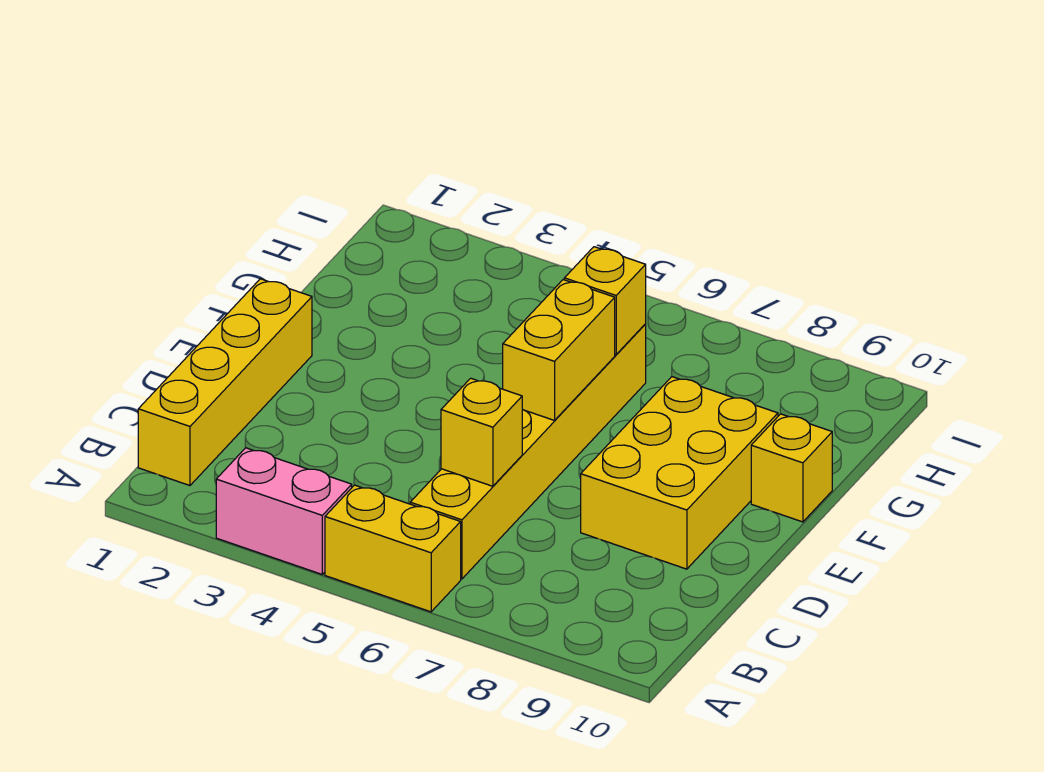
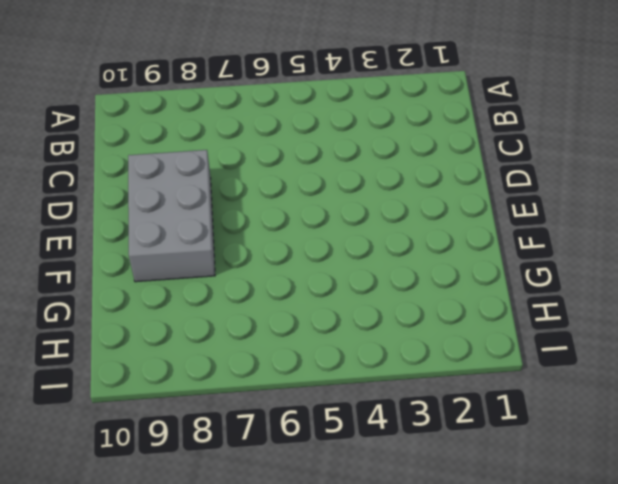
grey brick D8:F9 level 1 -> yellow brick D8:F9 level 1
none -> pink brick A3:A4 level 1
none -> yellow brick A5:A6 level 1

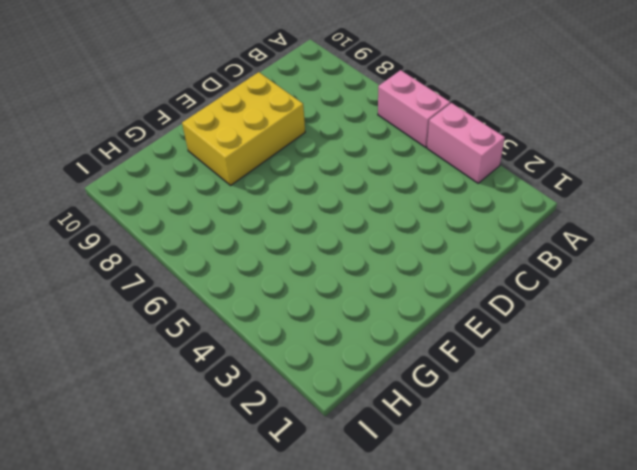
pink brick A5:A6 level 1 -> yellow brick A5:A6 level 1
none -> yellow brick B1:E1 level 1
none -> yellow brick B6:G6 level 1

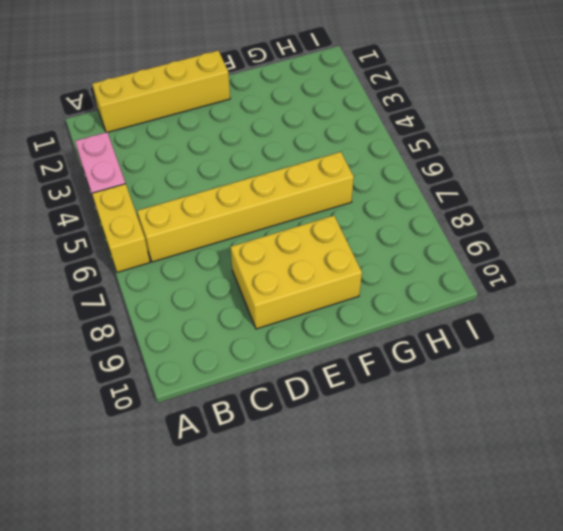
none -> yellow brick F10 level 1
none -> yellow brick C6 level 2

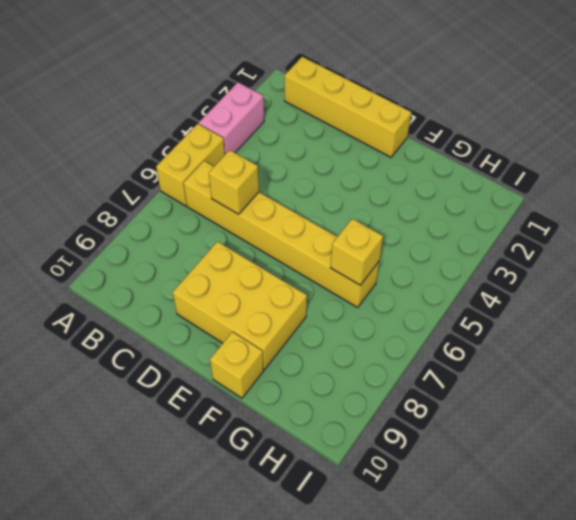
none -> yellow brick E6:F6 level 2

